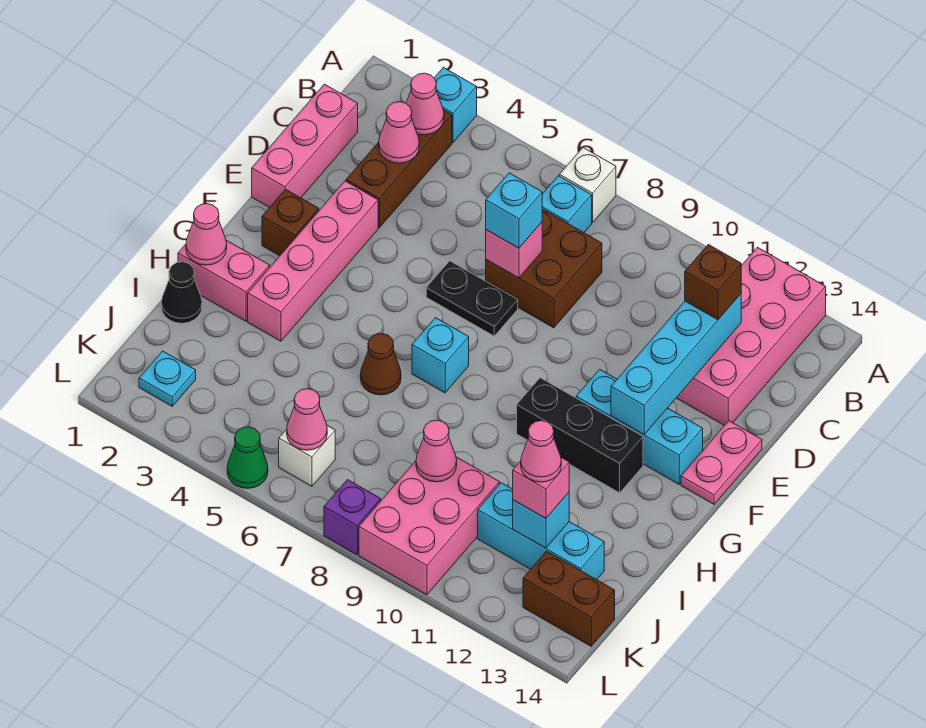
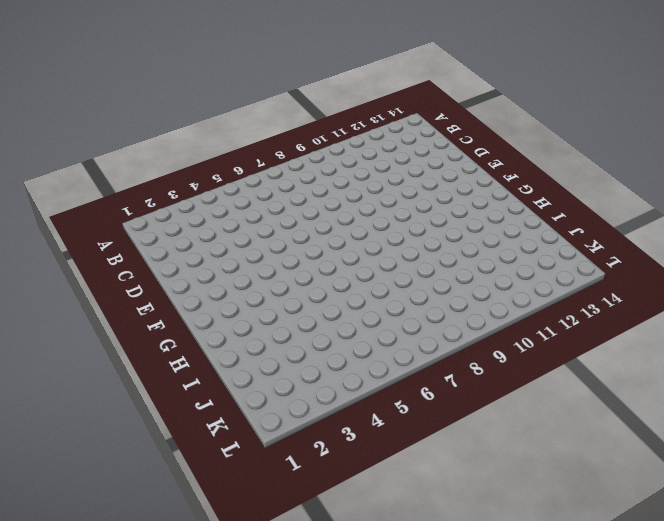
none -> cyan brick A3 level 1
none -> white brick A7 level 1
none -> pink brick A12:D13 level 1
none -> brown brick B3:D3 level 1

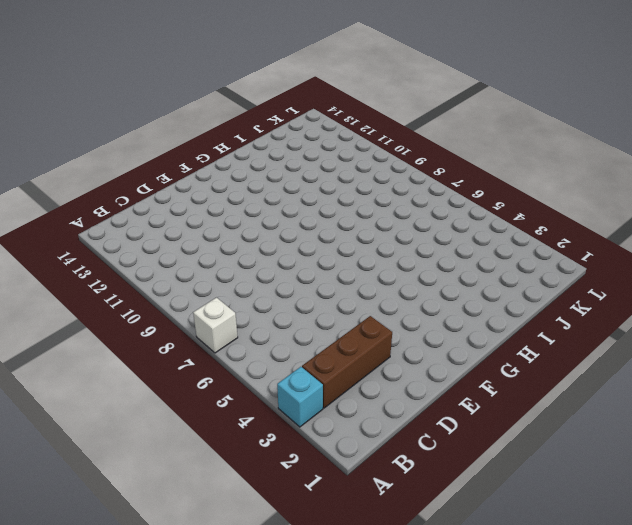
none -> pink brick A12:D13 level 1
none -> cyan brick B7 level 1
none -> pink brick C1:E1 level 1
none -> brown brick C7:D8 level 1

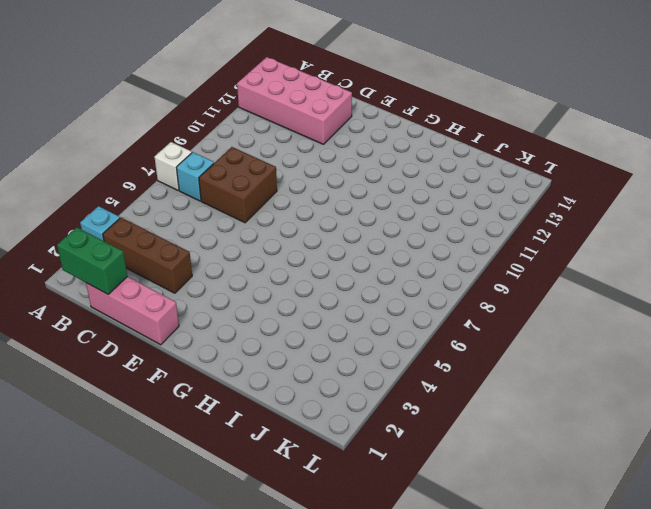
green brick B1:C1 level 2 -> none
none -> pink brick E3:H3 level 1
none -> black plate E6:E7 level 1
none -> pink plate E14:F14 level 1
none -> brown brick F2 level 1

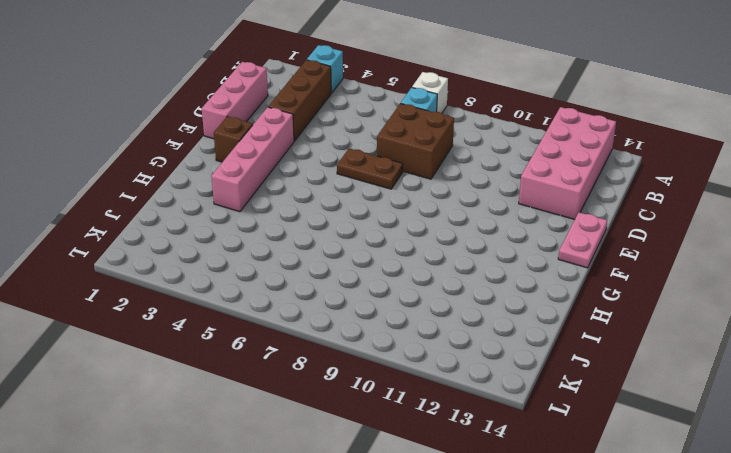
brown plate E6:E7 level 1 -> black plate E6:E7 level 1
none -> cyan brick F11:F13 level 1
none -> cyan brick G7 level 1
none -> black brick G10:G12 level 1
none -> pink brick H1:H2 level 1

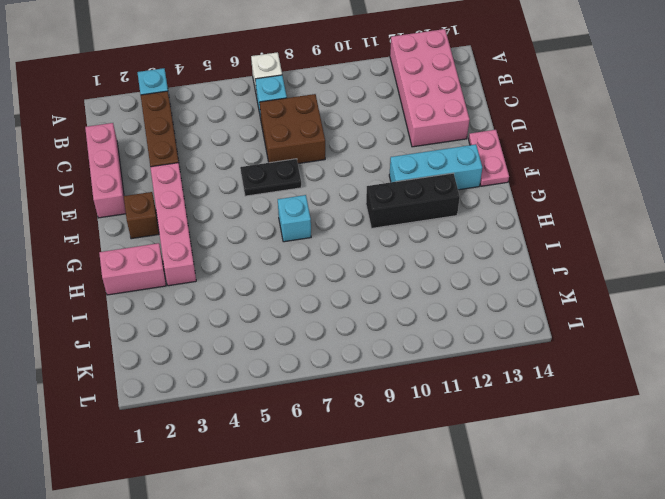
none -> brown cone H6 level 1
none -> black cone I1 level 1
none -> pink brick J9:L10 level 1
none -> cyan brick J11:J13 level 1

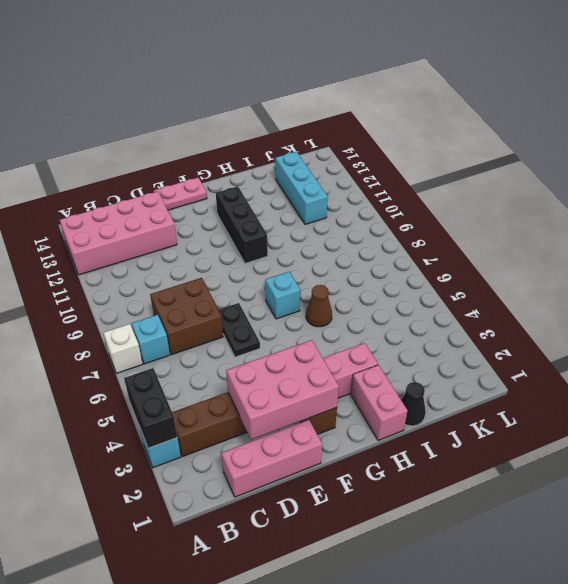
black brick A3:A4 level 2 -> none
pink brick D2:F3 level 2 -> pink brick J9:L10 level 1
none -> cyan brick F11:F13 level 1
none -> cyan plate K2 level 1
none -> white brick K6 level 1
none -> brown brick K13:K14 level 1

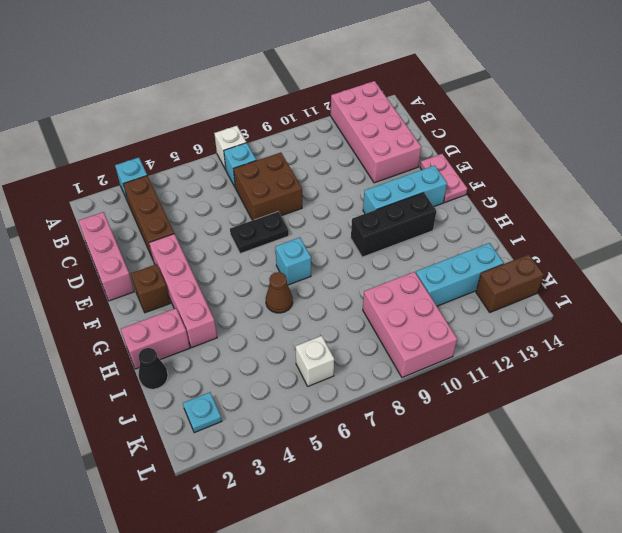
none -> green cone L5 level 1
none -> purple brick L8 level 1
none -> pink cone B3 level 2
none -> pink cone C3 level 2

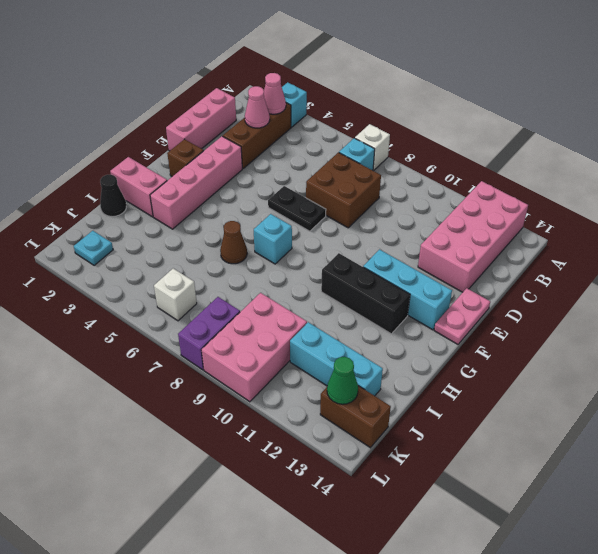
purple brick K8:L8 level 1 -> purple brick L8 level 1
green cone K13 level 2 -> green cone L5 level 1
none -> cyan brick C12:F12 level 2
none -> pink brick D7 level 2
none -> pink cone H1 level 2
none -> pink cone J9 level 2

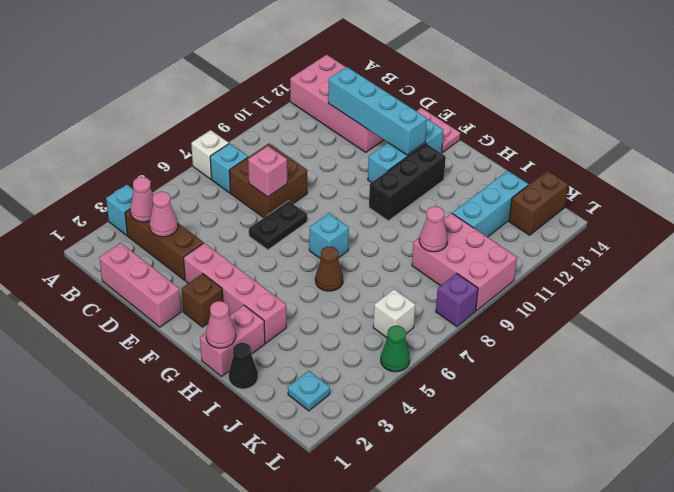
none -> cyan brick J12 level 2
none -> pink cone K6 level 2
none -> brown brick C12 level 3
none -> cyan brick D7 level 3

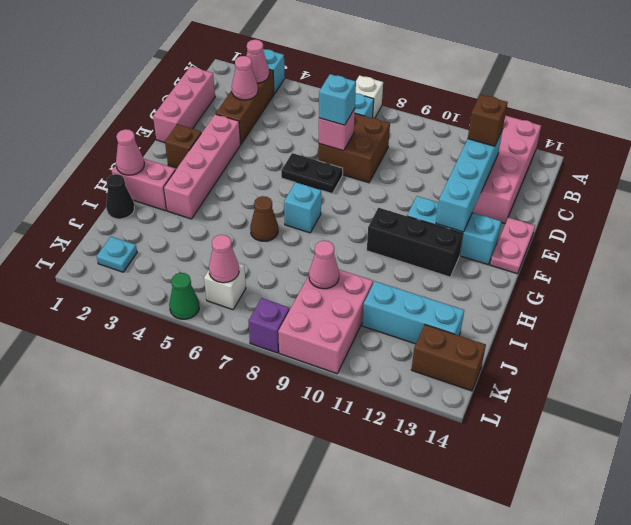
none -> cyan brick J12 level 2
none -> pink brick J12 level 3
none -> pink cone J12 level 4

